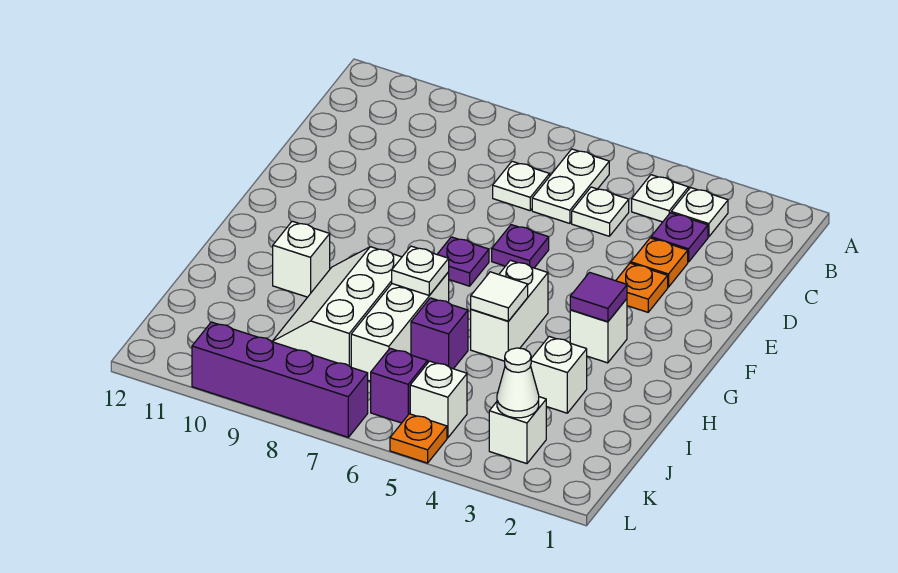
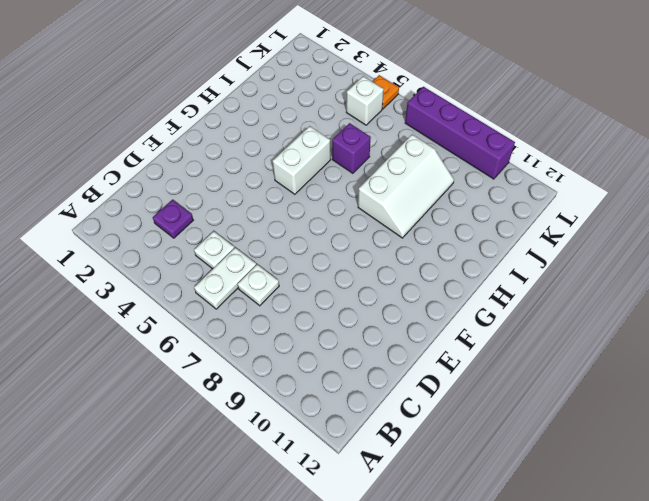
none -> white plate B3 level 1
none -> white plate B4 level 1
none -> orange plate D3 level 1

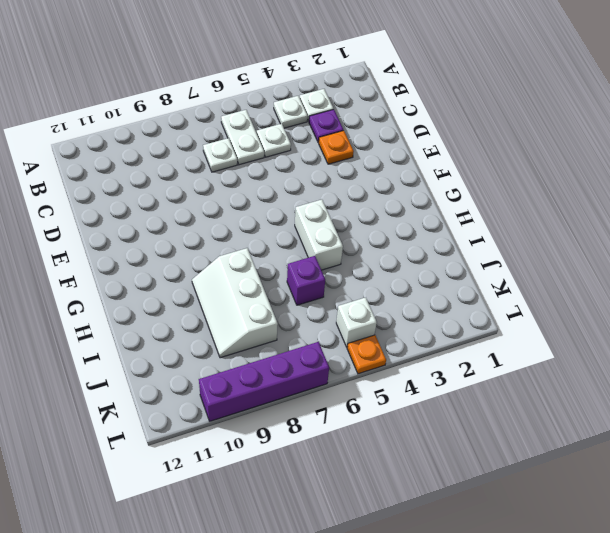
none -> orange plate E3 level 1
none -> purple plate E6 level 1
none -> purple plate F7 level 1

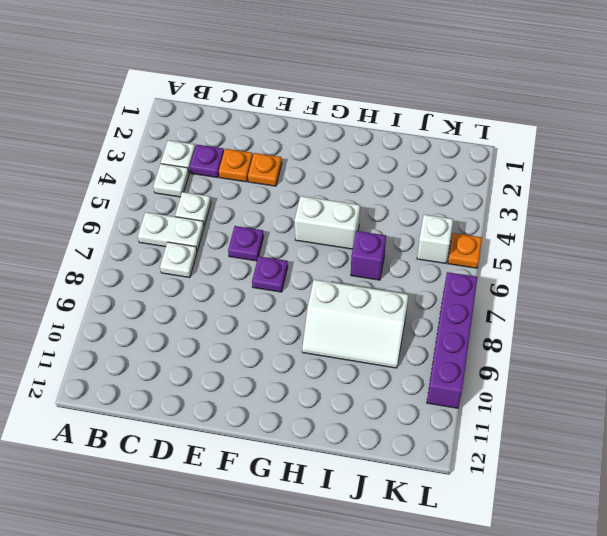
none -> white brick G3 level 1
none -> white brick H7:J7 level 1
none -> white brick H10 level 1

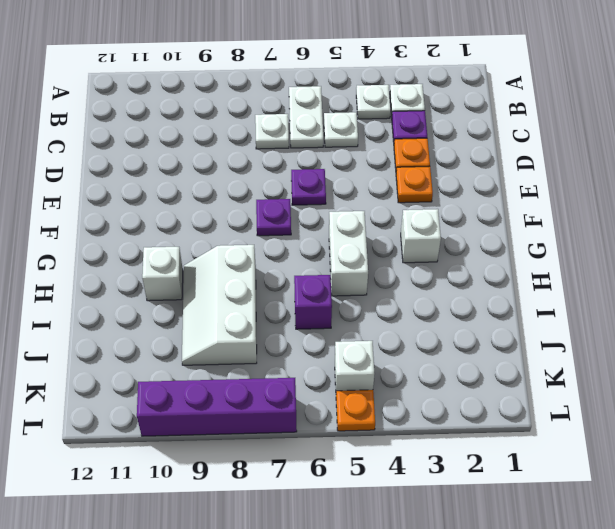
none -> white brick H7:J7 level 1
none -> white brick I3 level 1
none -> white brick K3 level 1

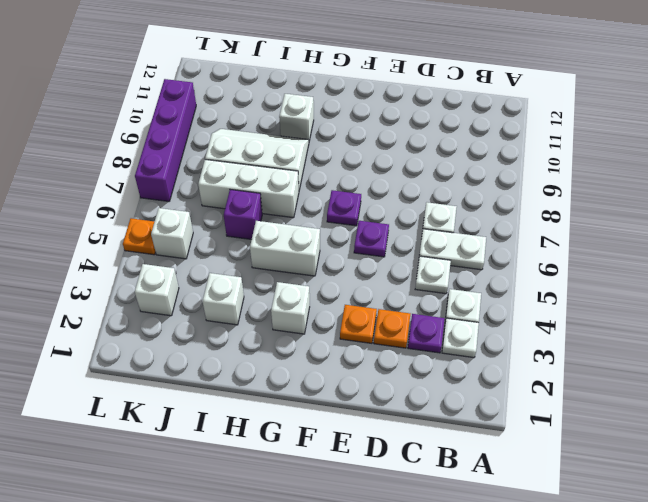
none -> purple brick K6 level 1
none -> purple tile G3 level 2
none -> white tile H5 level 2

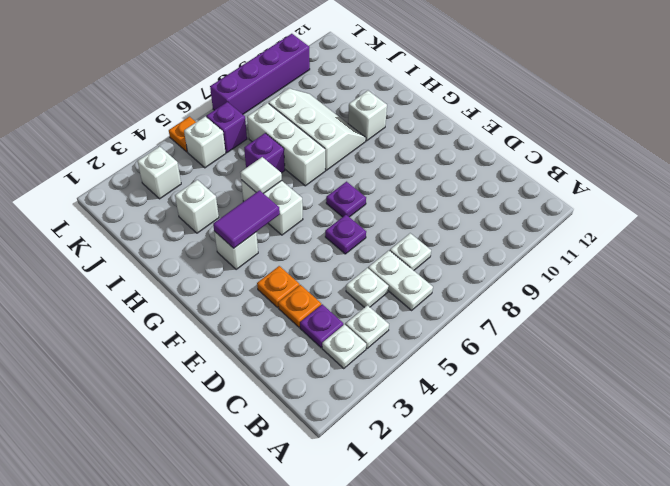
purple tile G3:G4 level 2 -> purple tile G3 level 2
none -> white plate H7 level 2
none -> white cone K3 level 2

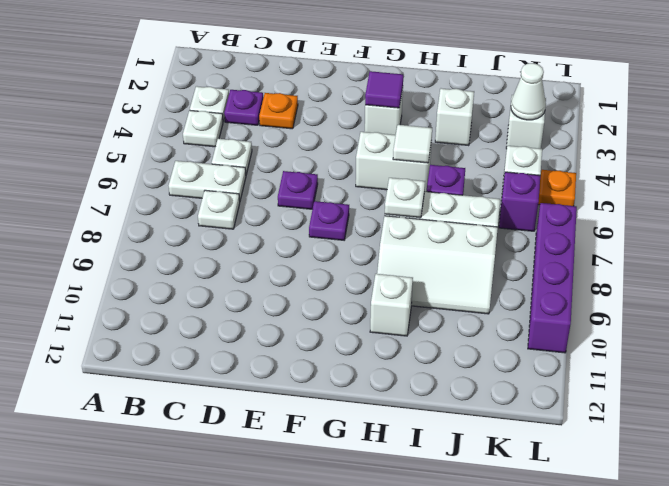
none -> orange plate E3 level 1

